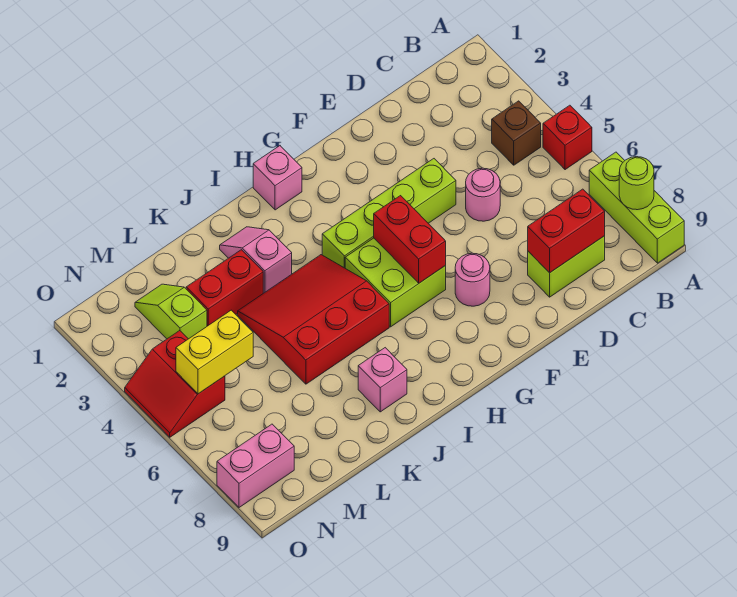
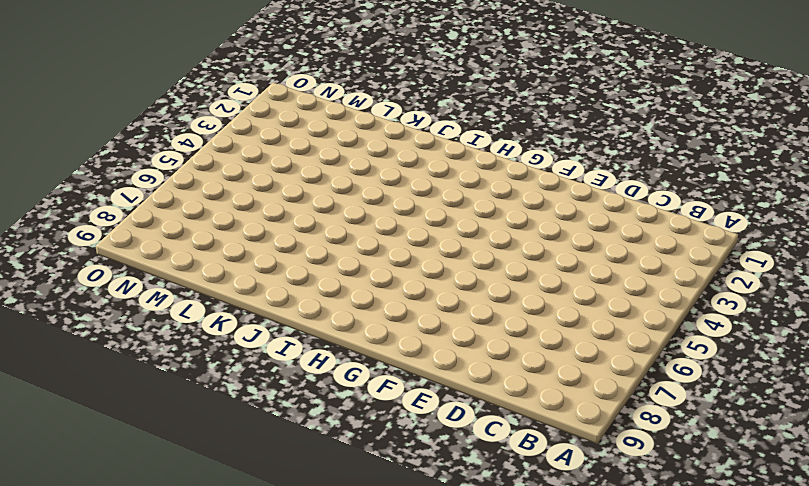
none -> red brick A5 level 1
none -> lime brick A7:A9 level 1
none -> brown brick B4 level 1

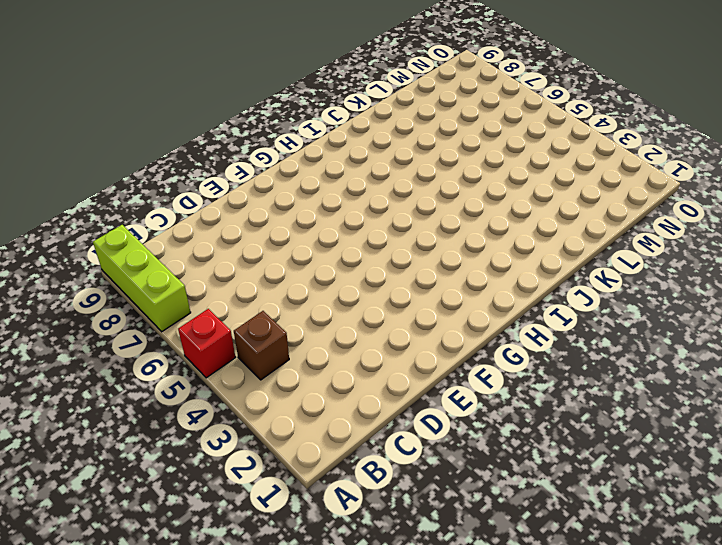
none -> lime brick C8:D8 level 1
none -> pink round brick D5 level 1
none -> lime brick E4:H4 level 1

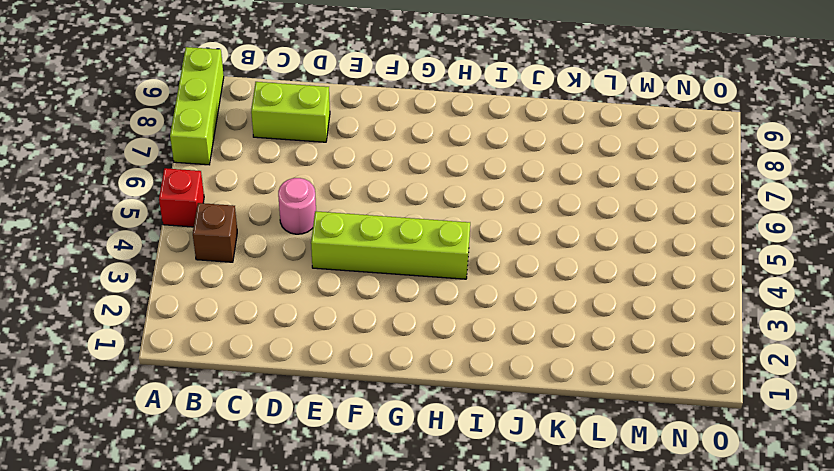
none -> pink round brick F7 level 1
none -> lime brick G5:H6 level 1
none -> pink brick H1 level 1

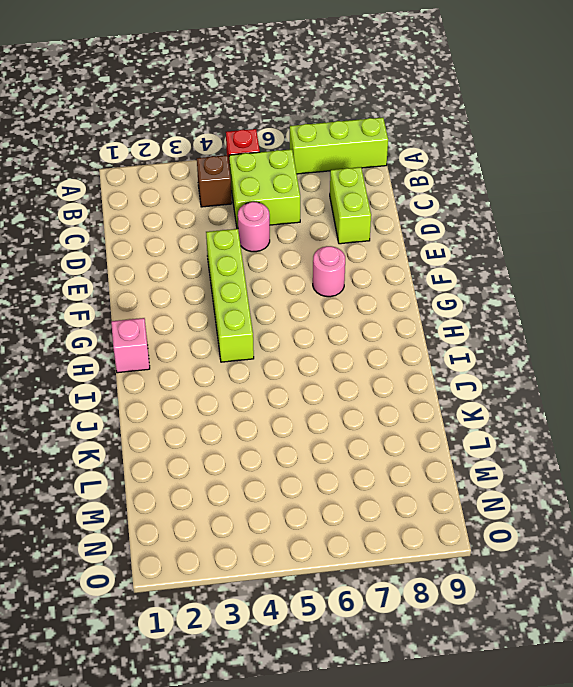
lime brick B5:C6 level 1 -> lime brick G5:H6 level 1
none -> red slope I4:K6 level 1 top 6
none -> pink slope J2:J3 level 1 top 3
none -> pink brick J8 level 1

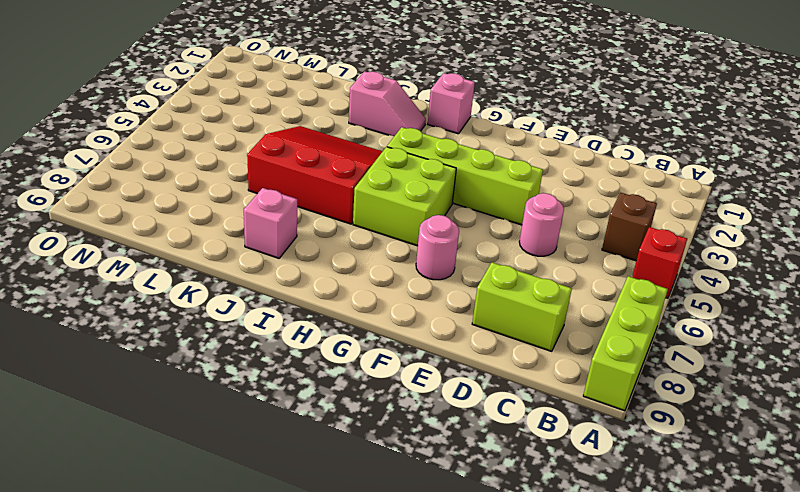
pink slope I2:J2 level 1 top J -> pink slope J2:J3 level 1 top 3
none -> red brick K3:L3 level 1
none -> lime slope M2:M3 level 1 top 3
none -> red slope N4:O5 level 1 top N

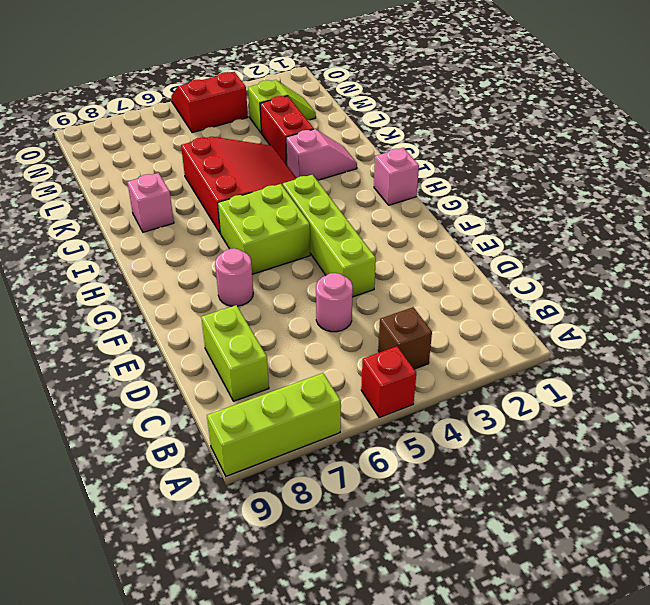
none -> pink brick N8:O8 level 1
none -> lime round brick A8 level 2
none -> red brick C8:D8 level 2

